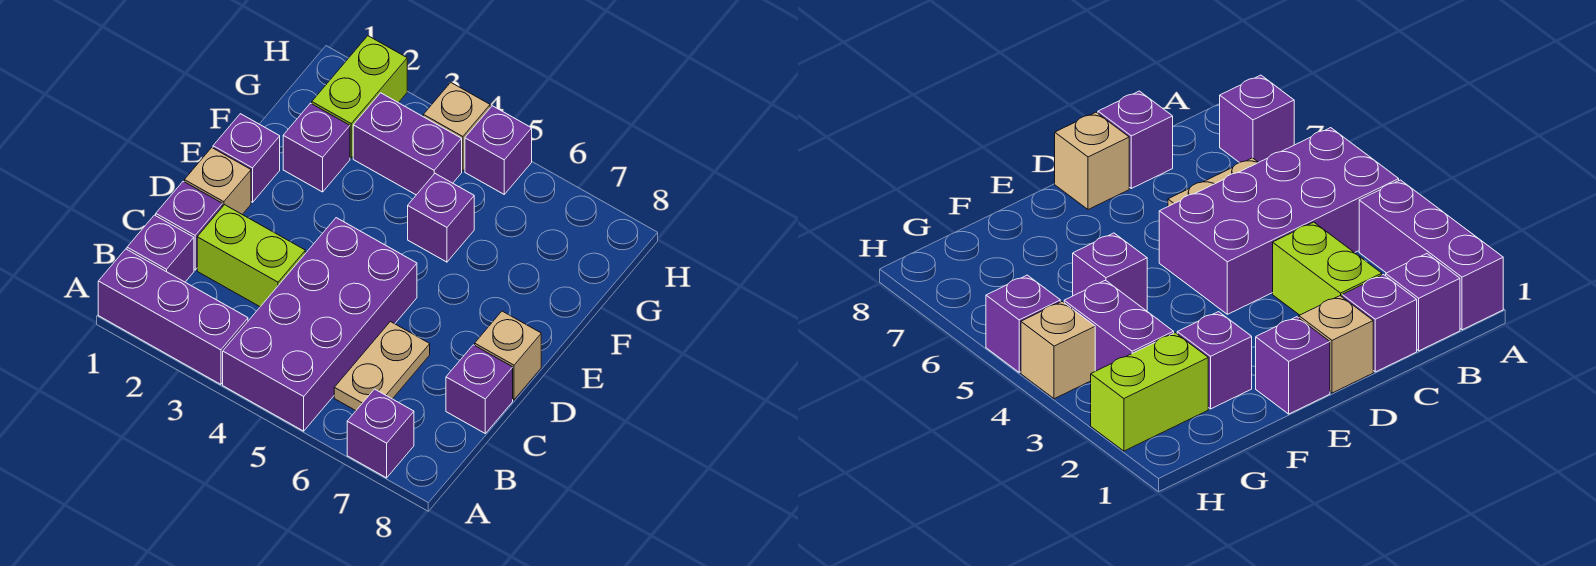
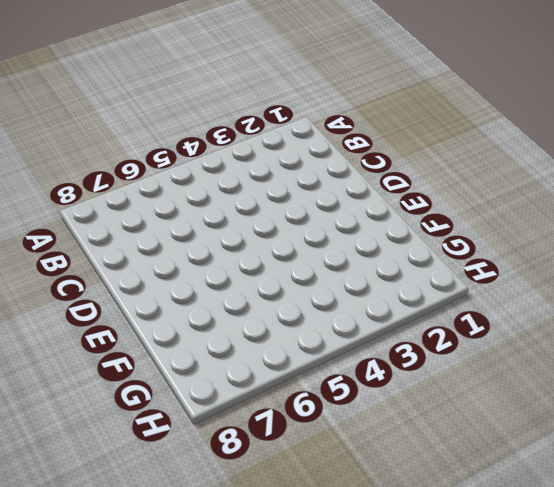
none -> purple brick A1:A3 level 1
none -> purple brick A4:D5 level 1
none -> purple brick A7 level 1

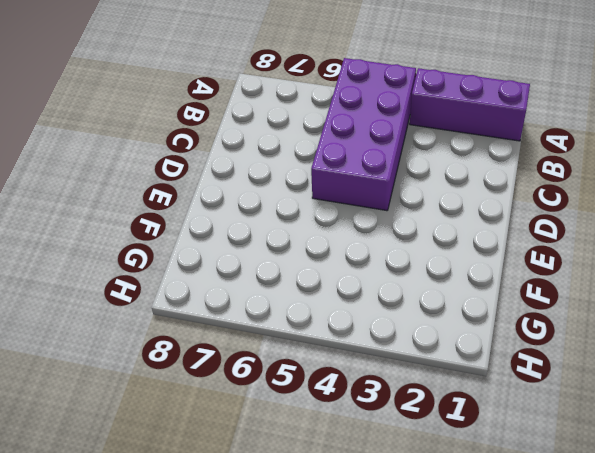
none -> purple brick A7 level 1
none -> purple brick B1 level 1
none -> tan plate B6:C6 level 1

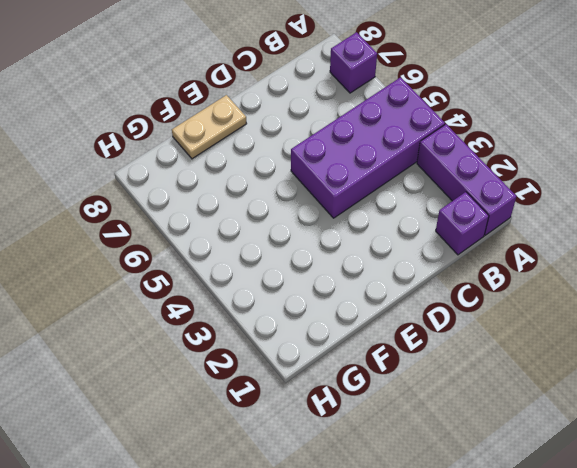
tan plate E8:F8 level 1 -> tan plate B6:C6 level 1
none -> purple brick C1 level 1
none -> lime brick C2:C3 level 1
none -> purple brick C8 level 1

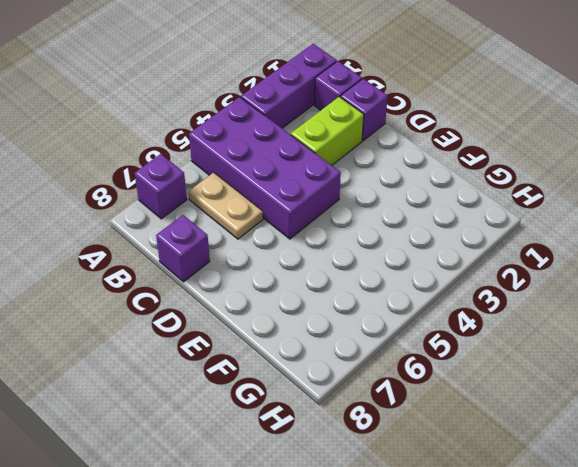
none -> tan brick D1 level 1
none -> tan brick D8 level 1
none -> purple brick E1 level 1

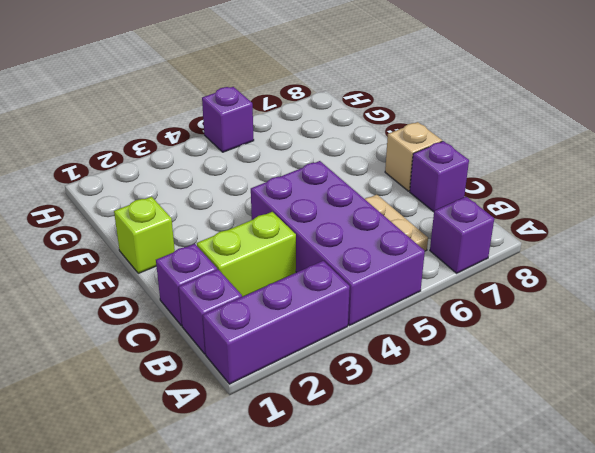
lime brick E1 level 1 -> purple brick E1 level 1
none -> tan brick D1 level 1
none -> purple brick F2 level 1
none -> purple brick F5 level 1

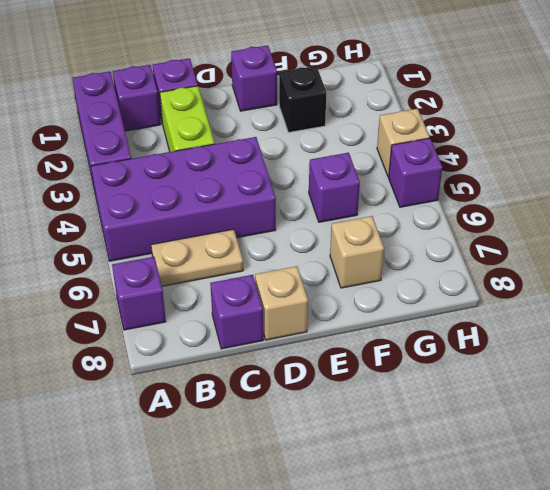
black brick F2 level 1 -> purple brick F2 level 1
tan brick F7 level 1 -> tan brick D1 level 1
none -> lime brick G2:H2 level 1
none -> purple brick G3:G4 level 1

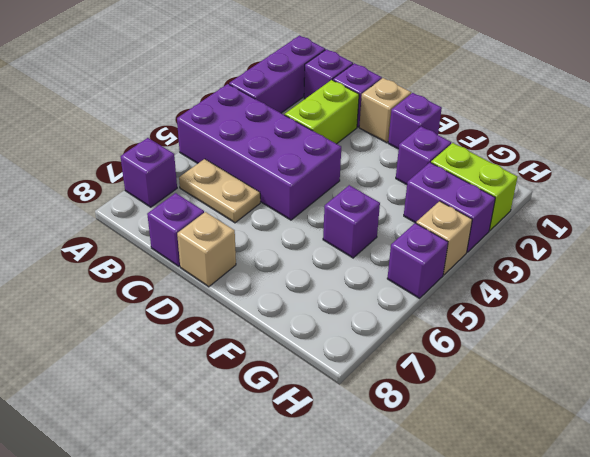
purple brick G3:H3 level 1 -> purple brick G3:G4 level 1

